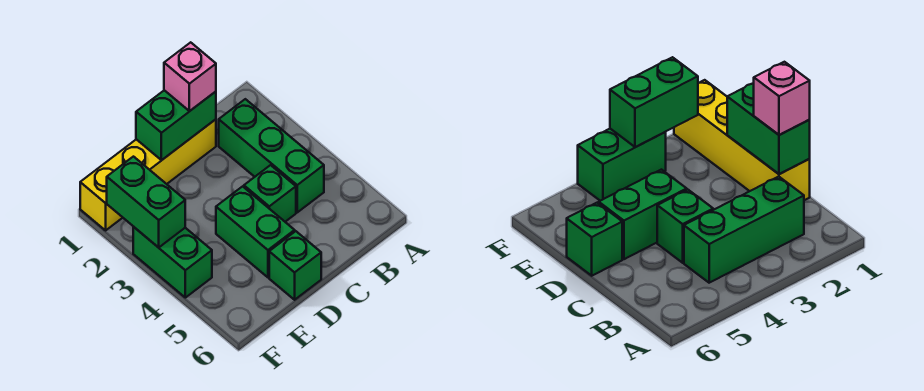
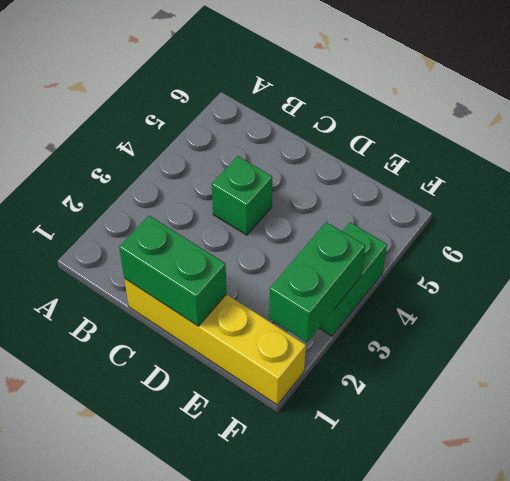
none -> green brick B2:B4 level 1
none -> green brick D4:D5 level 1

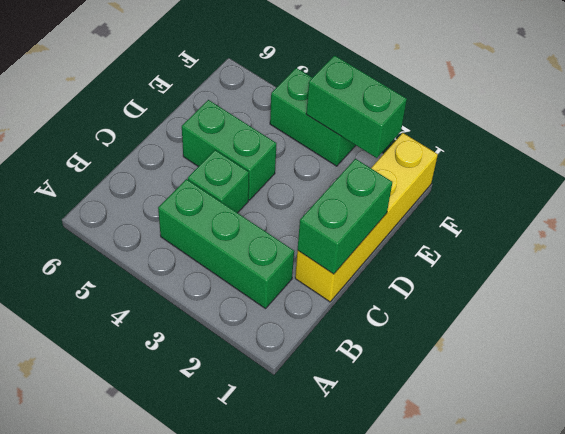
none -> green brick D6 level 1
none -> pink brick C1 level 3

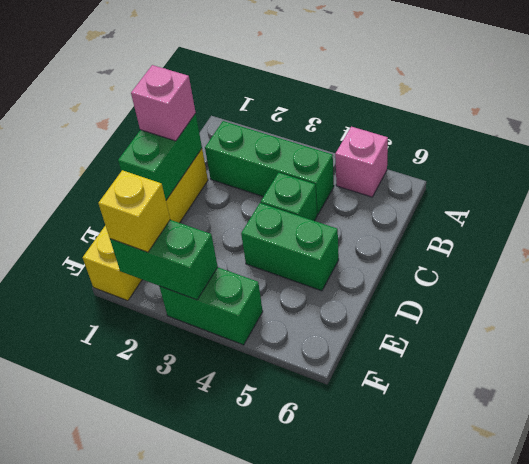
pink brick A5 level 1 -> none
yellow brick F2 level 3 -> none
none -> green brick D6 level 1

